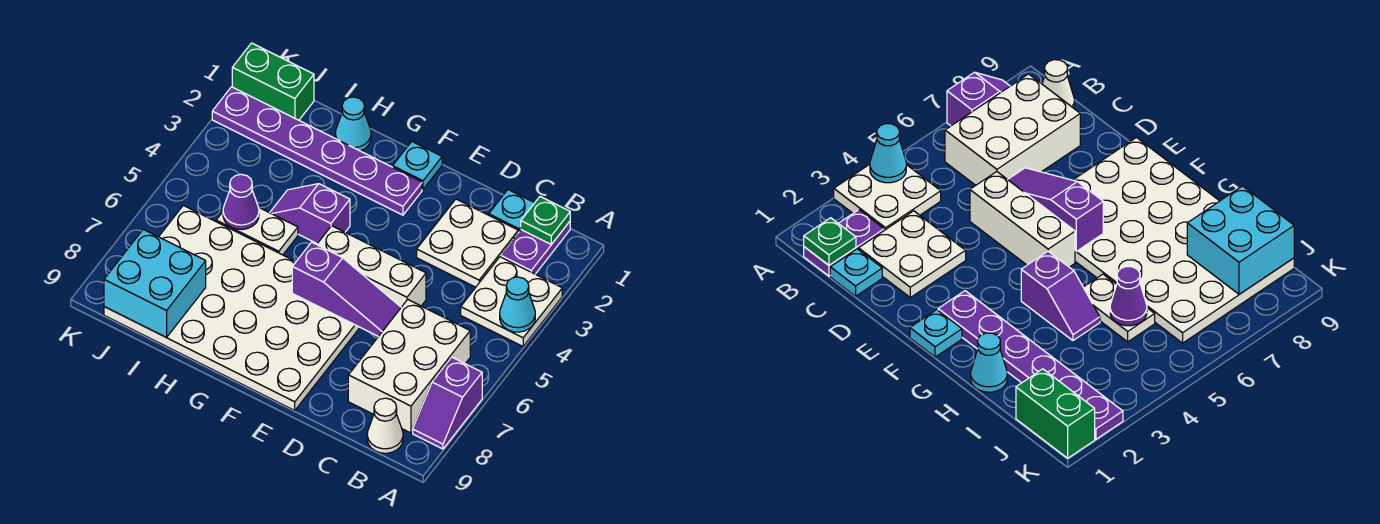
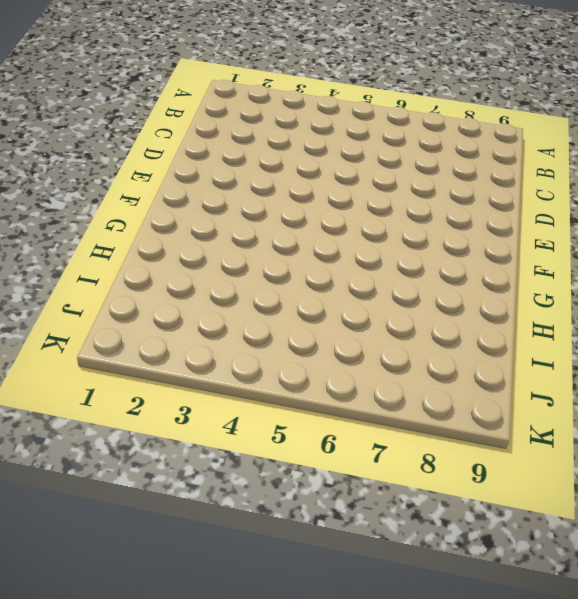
none -> white plate A3:B4 level 1
none -> purple slope A7:A8 level 1 top 7
none -> purple plate B1:B2 level 1

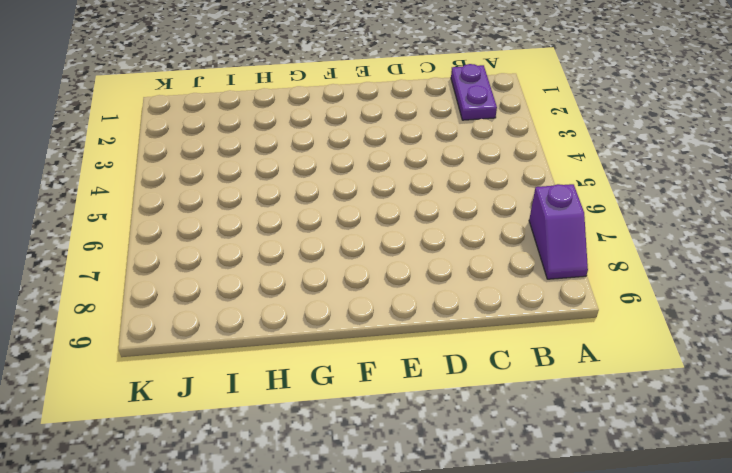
none -> white plate A3:B4 level 1
none -> white brick B6:C8 level 1
none -> white cone B9 level 1

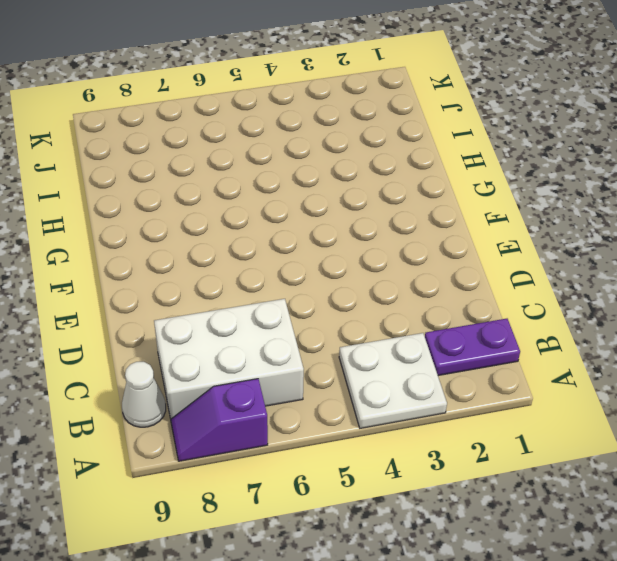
none -> cyan plate C1 level 1
none -> white plate C2:D3 level 1
none -> white brick D5:F5 level 1

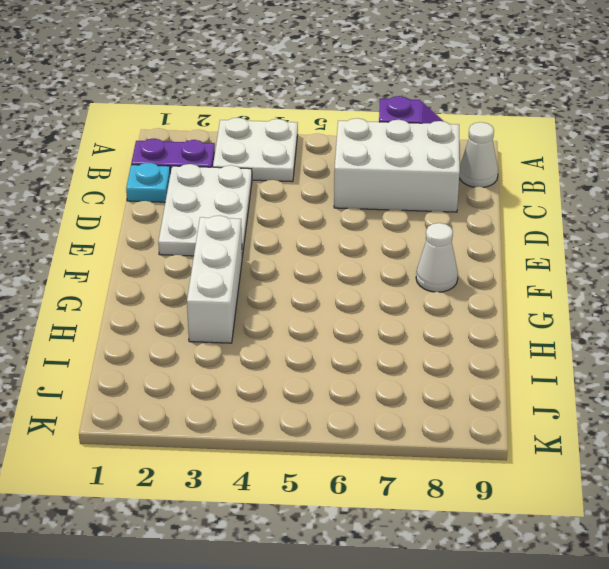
white plate C2:E3 level 1 -> white plate C2:D3 level 1
white brick F3:H3 level 1 -> white brick D5:F5 level 1
white cone F8 level 1 -> white plate E6:J9 level 1
none -> cyan plate F1 level 1
none -> purple plate F2:K2 level 1
none -> purple slope G4:H4 level 1 top G

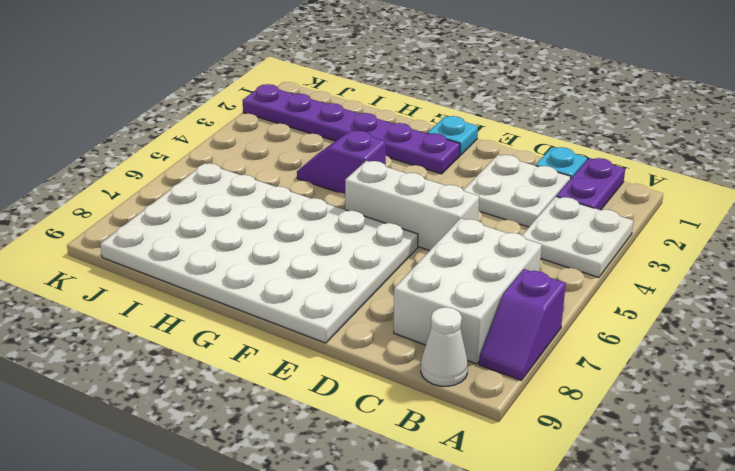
none -> cyan cone H1 level 1
none -> white plate H5:I5 level 1
none -> green brick J1:K1 level 1

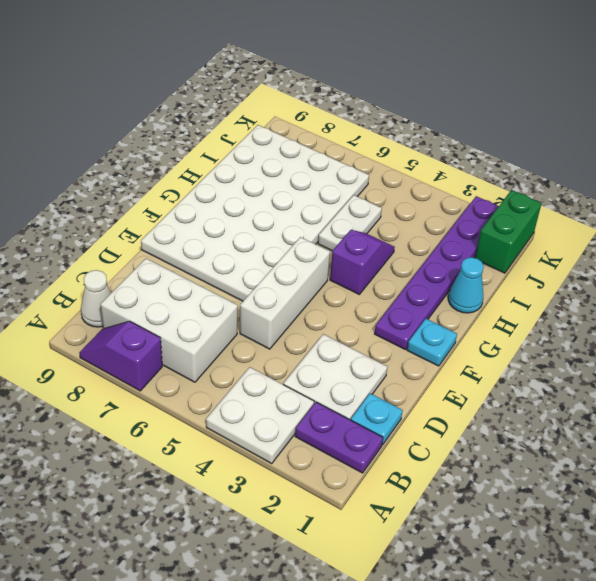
none -> cyan cone A4 level 2
none -> green plate B1 level 2
none -> purple slope D6:F6 level 2 top F

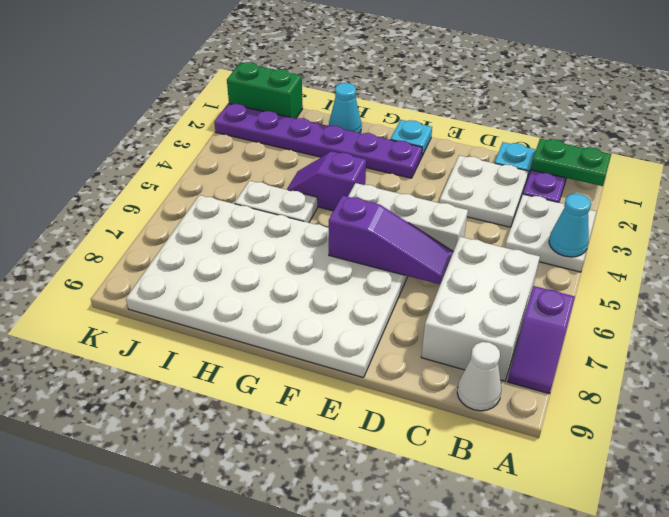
green plate A1:B1 level 2 -> green plate B1 level 2
none -> purple cone I5 level 2
none -> cyan brick I8:J9 level 2

